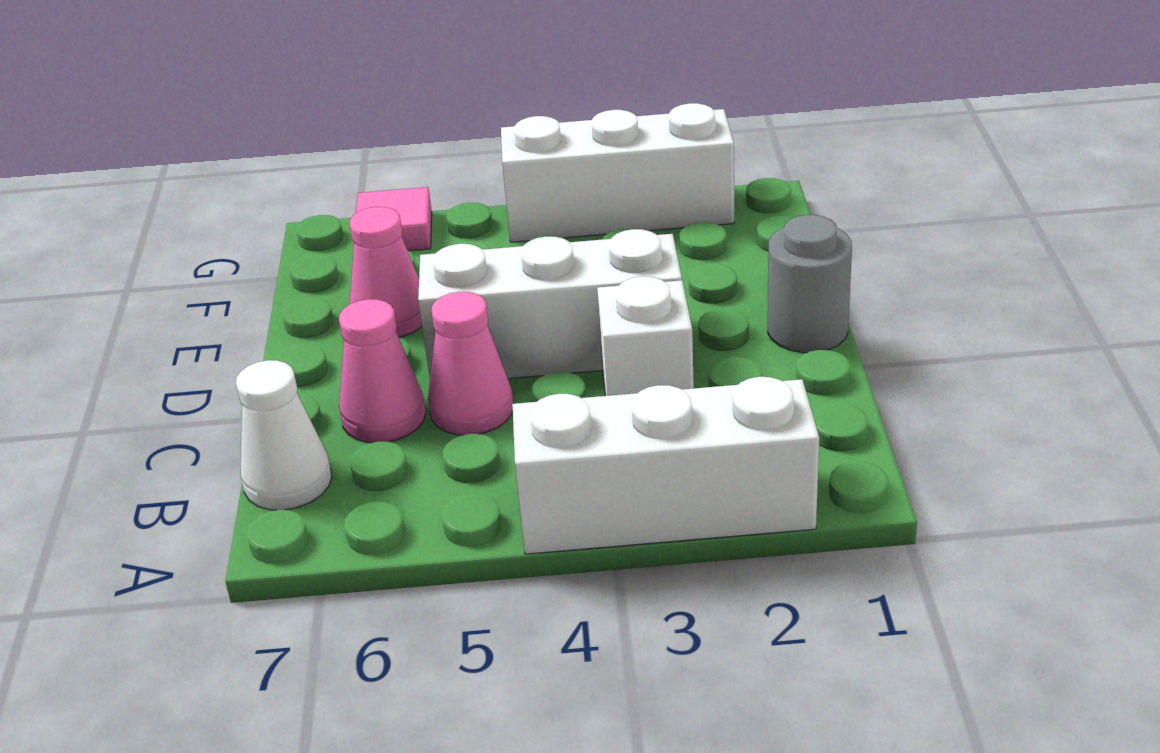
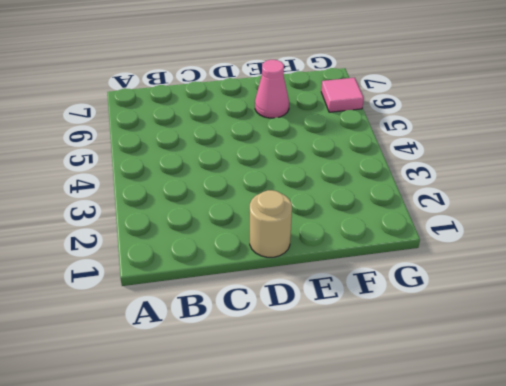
tan round brick D1 level 1 -> grey round brick D1 level 1
none -> white brick A2:A4 level 1
none -> white cone B7 level 1

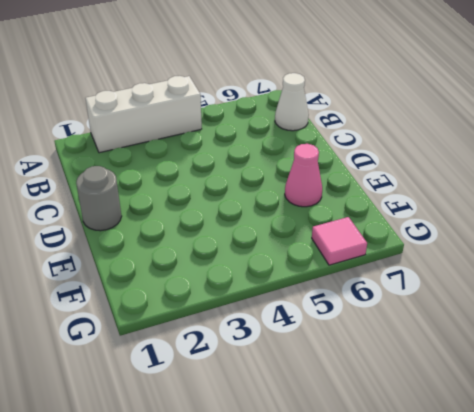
none -> white brick C3 level 1
none -> pink cone C5 level 1

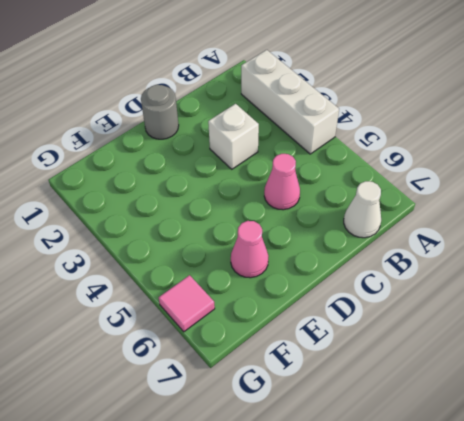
none -> pink cone C6 level 1
none -> white brick D3:D5 level 1

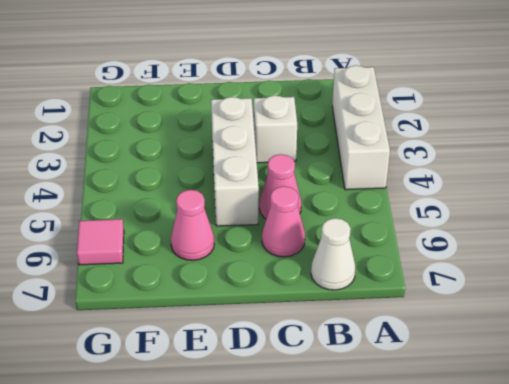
none -> grey round brick D1 level 1
none -> white brick G2:G4 level 1

